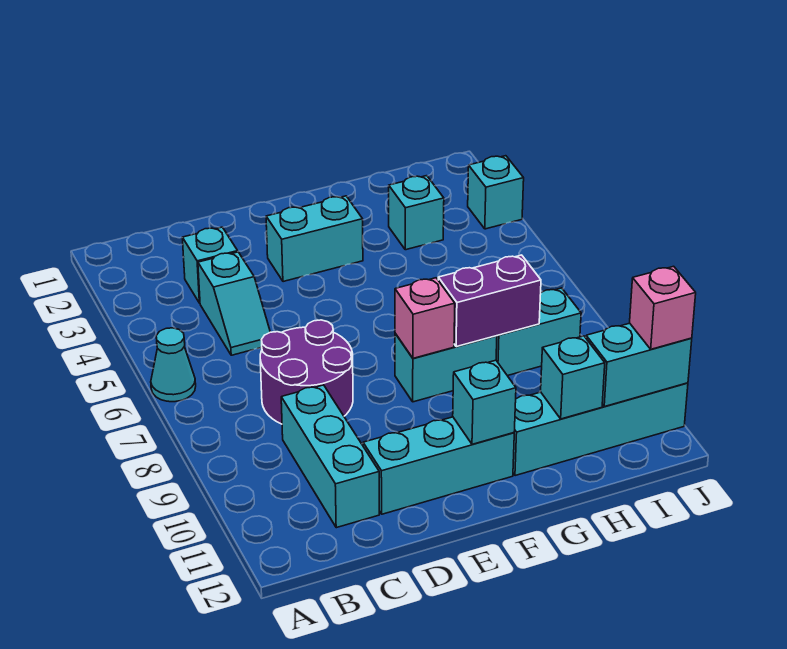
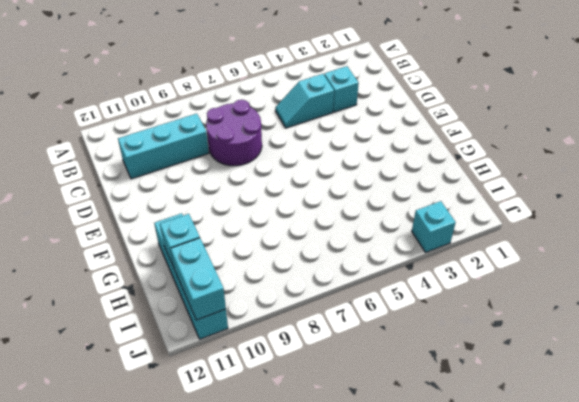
none -> cyan cone A6 level 1
none -> cyan brick D11:F11 level 1
none -> cyan brick E3:F3 level 1

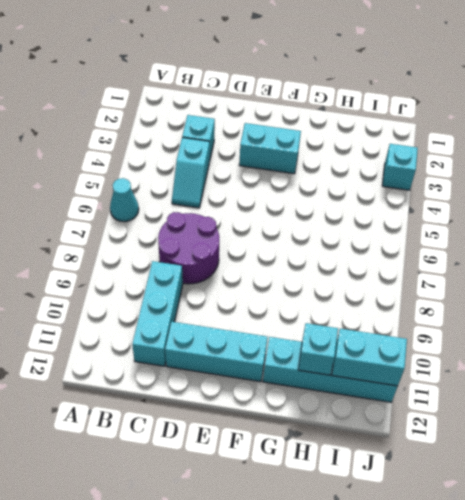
none -> cyan brick F8:G8 level 1
none -> cyan brick H3 level 1
none -> cyan brick H8:I8 level 1

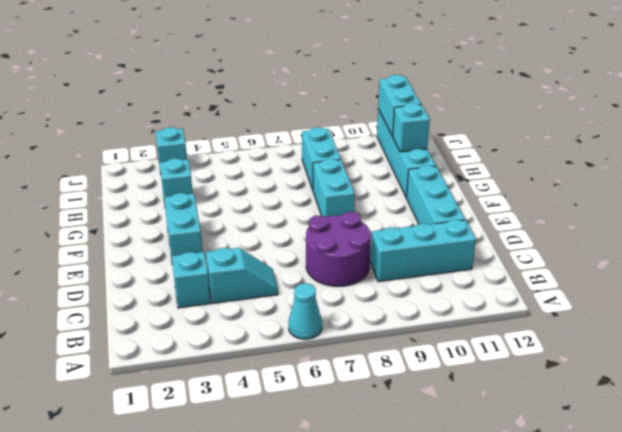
none -> pink brick F8 level 2
none -> cyan brick F11 level 2
none -> purple brick G8:H8 level 2

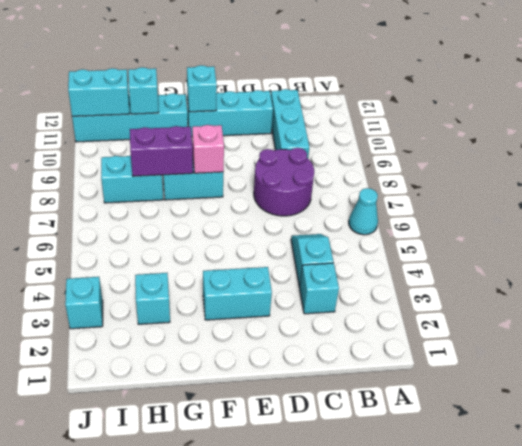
none -> pink brick J11 level 3

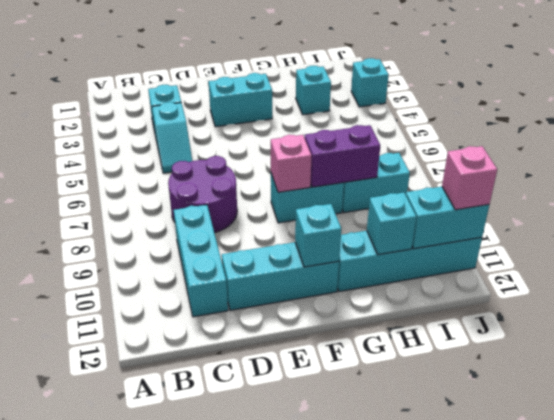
none -> cyan cone A6 level 1

